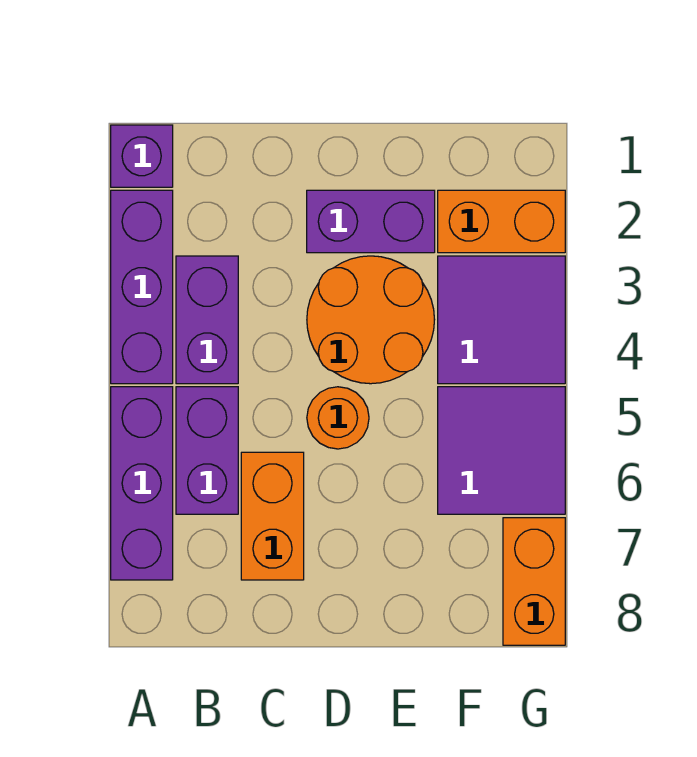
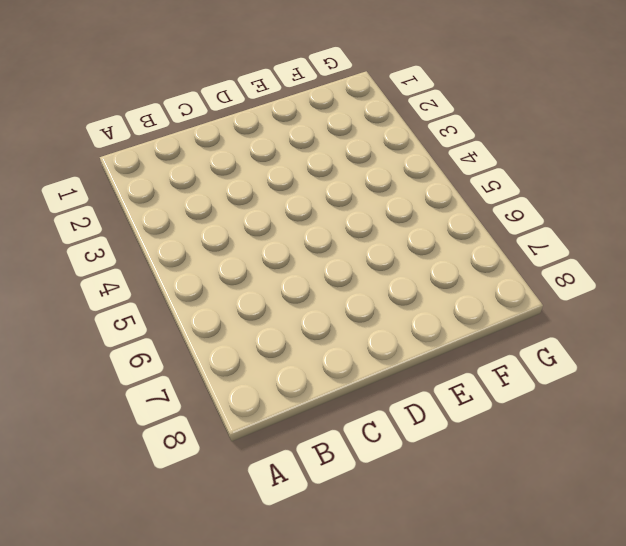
none -> purple brick A1 level 1
none -> purple brick A2:A4 level 1
none -> purple brick A5:A7 level 1

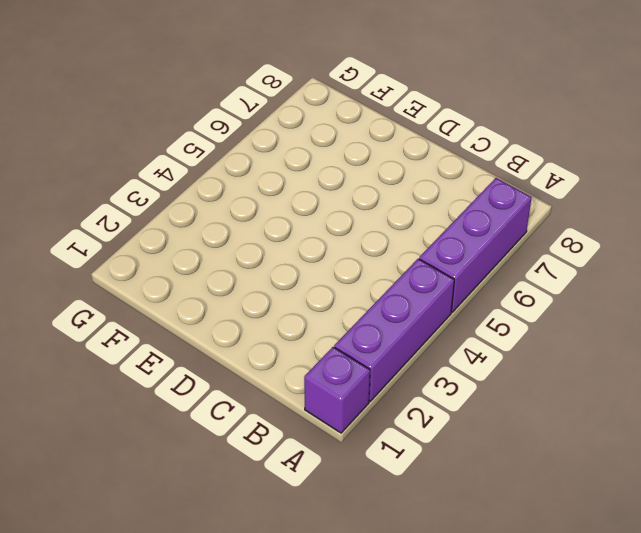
none -> purple brick B3:B4 level 1
none -> purple brick B5:B6 level 1
none -> orange brick C6:C7 level 1

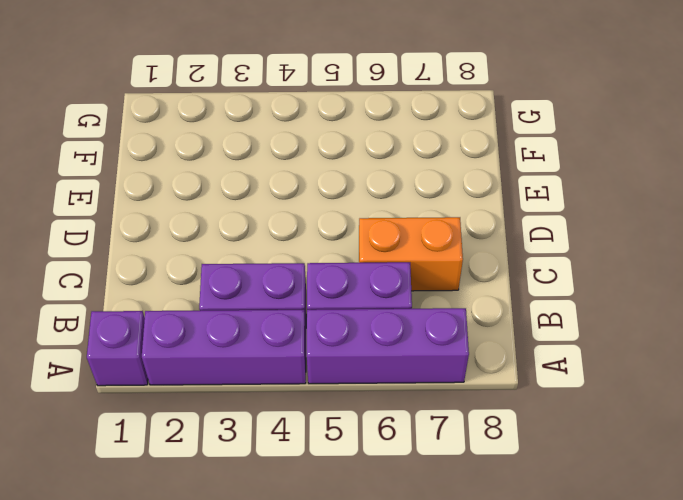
none -> purple brick D2:E2 level 1
none -> orange round brick D3:E4 level 1
none -> orange round brick D5 level 1

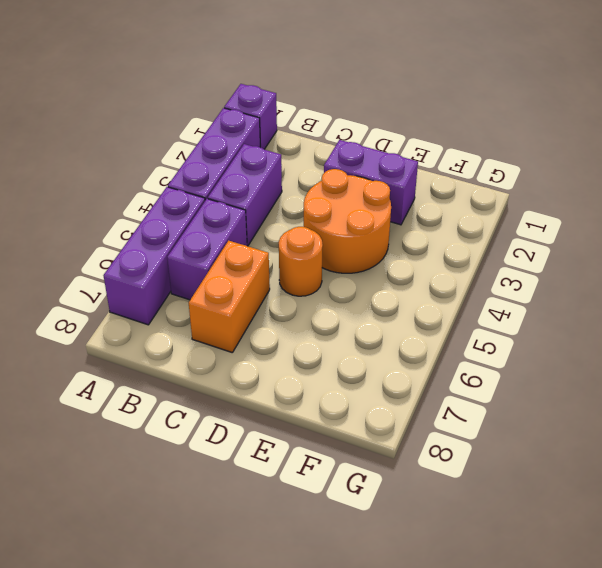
none -> orange brick F2:G2 level 1
none -> purple tile F3:G4 level 1
none -> purple tile F5:G6 level 1

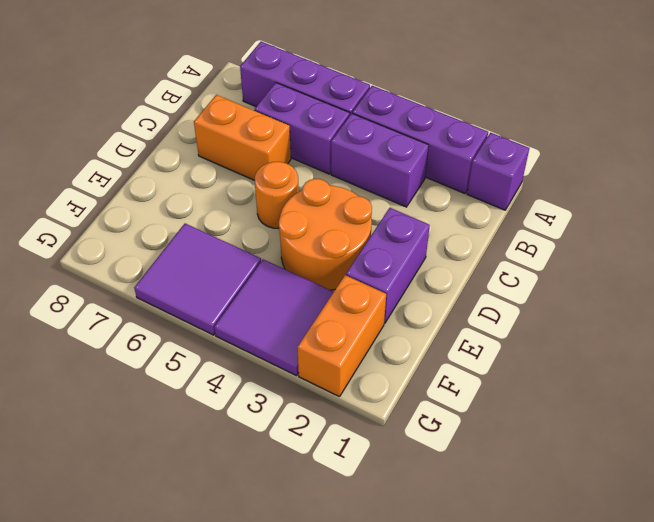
none -> orange brick G7:G8 level 1

